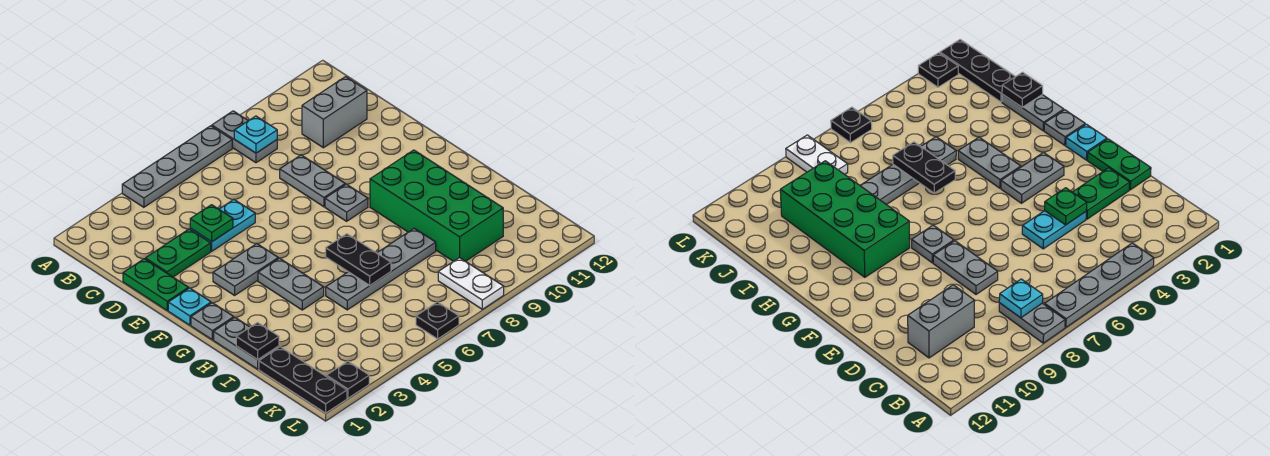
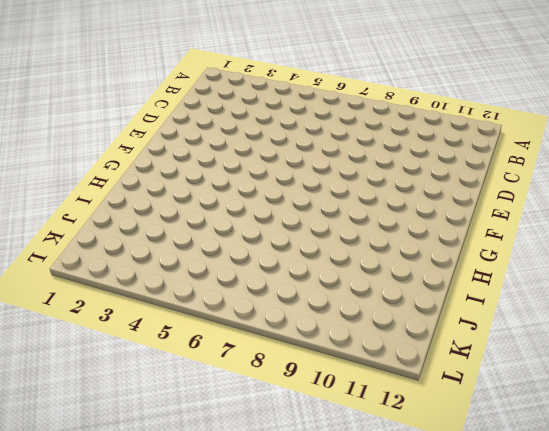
none -> grey plate A4:A7 level 1
none -> grey plate A8:B8 level 1
none -> grey brick C10:C11 level 1

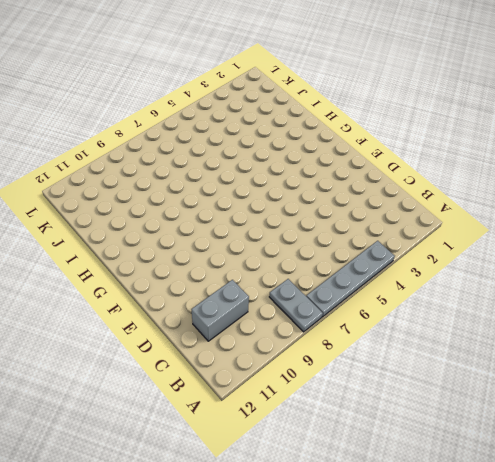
none -> green plate D1:E1 level 1
none -> green plate D2:D3 level 1
none -> cyan plate D4:D5 level 1

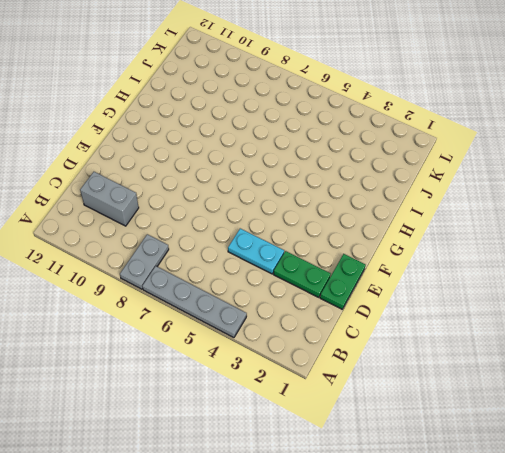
none -> grey plate D8:E8 level 1
none -> cyan plate F1 level 1
none -> grey plate F3:F4 level 1

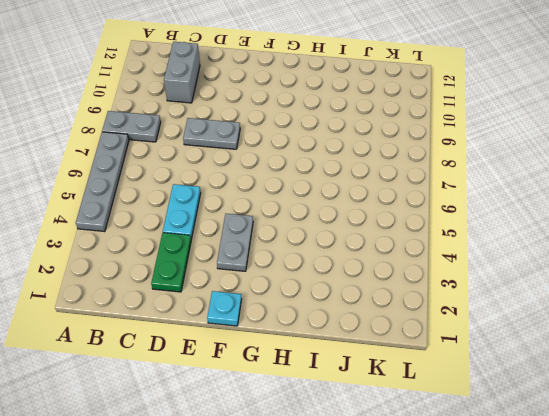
none -> green plate D1:E1 level 1
none -> grey plate F8 level 1
none -> grey plate G1 level 1

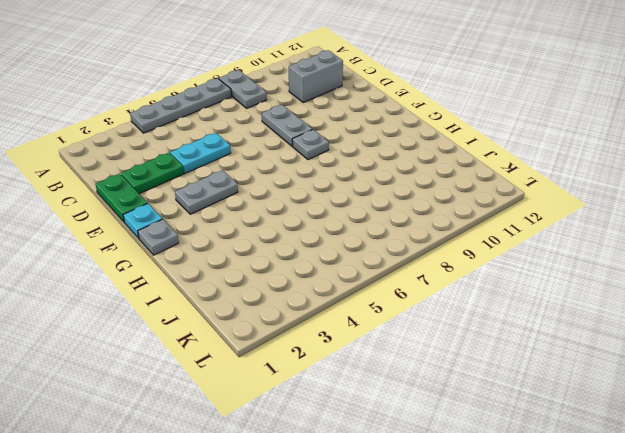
none -> grey plate G4:H4 level 1
none -> green brick G9:J10 level 1
none -> grey plate H1:I1 level 1

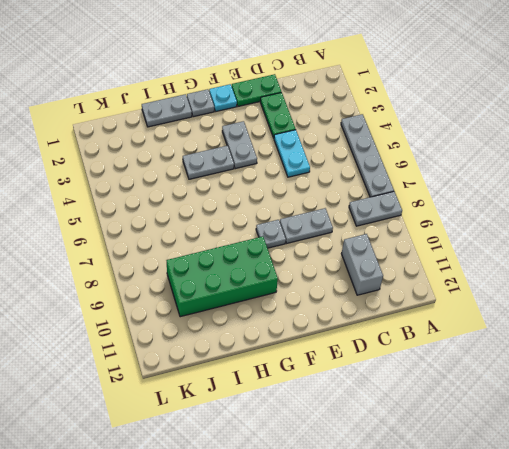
none -> grey plate I5:I8 level 1
none -> black plate J1:L1 level 1
none -> white plate K8:L8 level 1

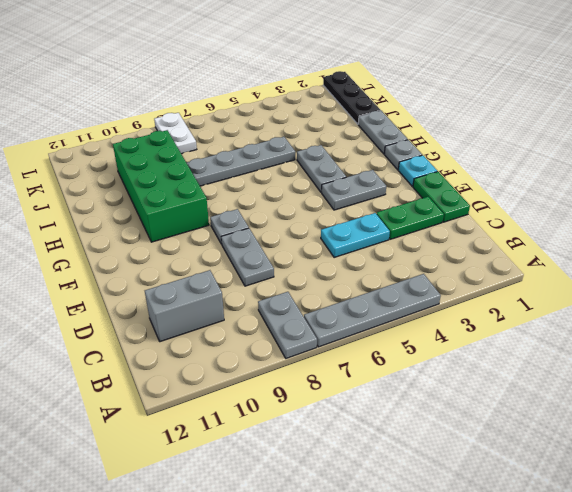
none -> black plate L2 level 1
none -> black plate L6 level 1
none -> cyan plate B8 level 2

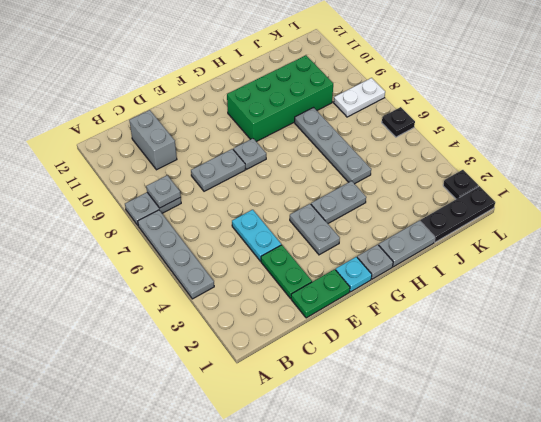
grey plate B8 level 2 -> cyan plate B8 level 2
none -> green plate D4 level 2
none -> black plate H6:I6 level 2
none -> black plate I1 level 2

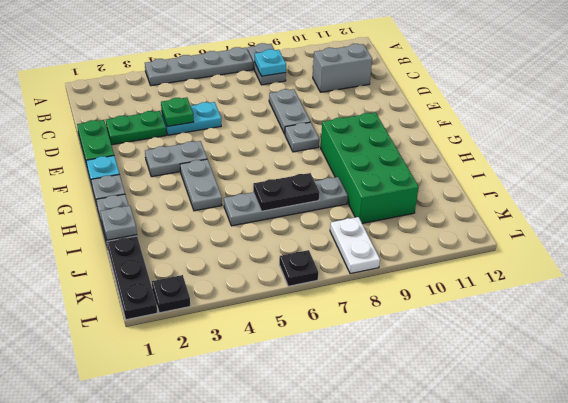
grey plate I1 level 2 -> black plate I1 level 2
black plate I6:I7 level 2 -> black plate H6:I6 level 2

